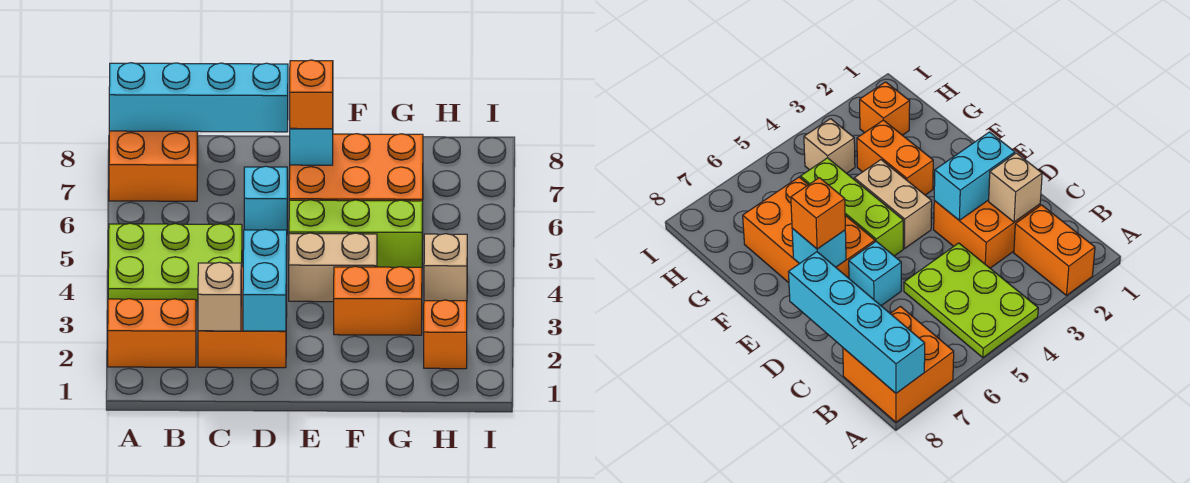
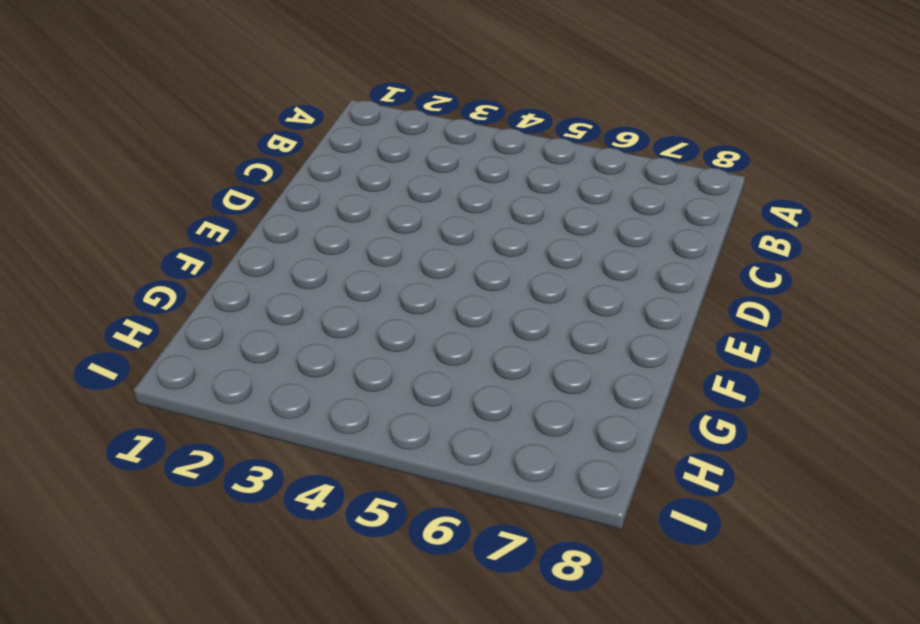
none -> orange brick A2:B2 level 1
none -> lime plate A4:C5 level 1
none -> orange brick A7:B8 level 1

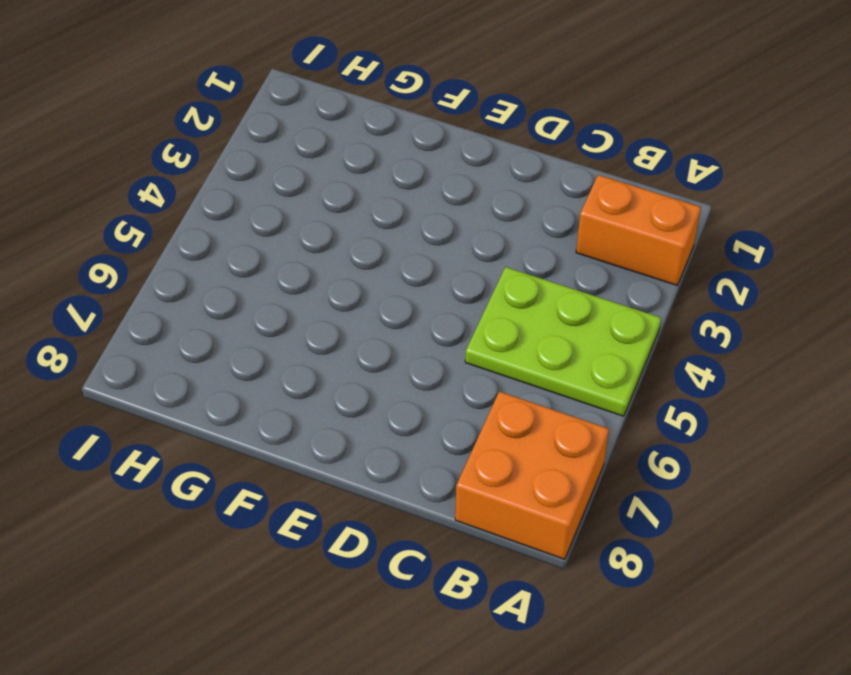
none -> orange brick C2:D3 level 1
none -> cyan brick D6 level 1
none -> tan brick E4:F4 level 1

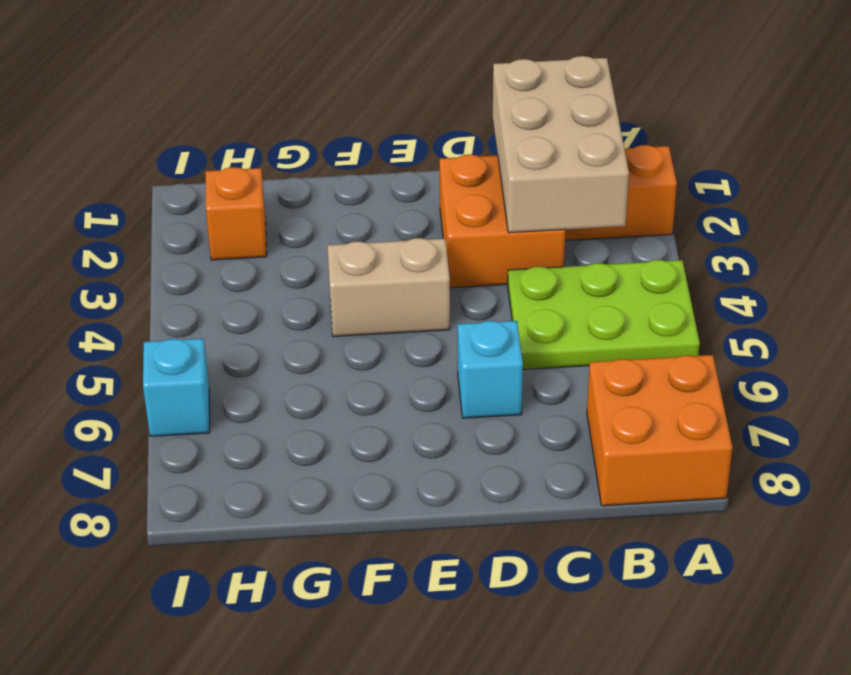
tan brick B1:C3 level 2 -> tan brick C2 level 2
cyan brick I6 level 1 -> cyan brick E7 level 2
none -> lime brick E5:G5 level 1
none -> orange brick E6:G7 level 1
none -> orange brick F3:G3 level 1

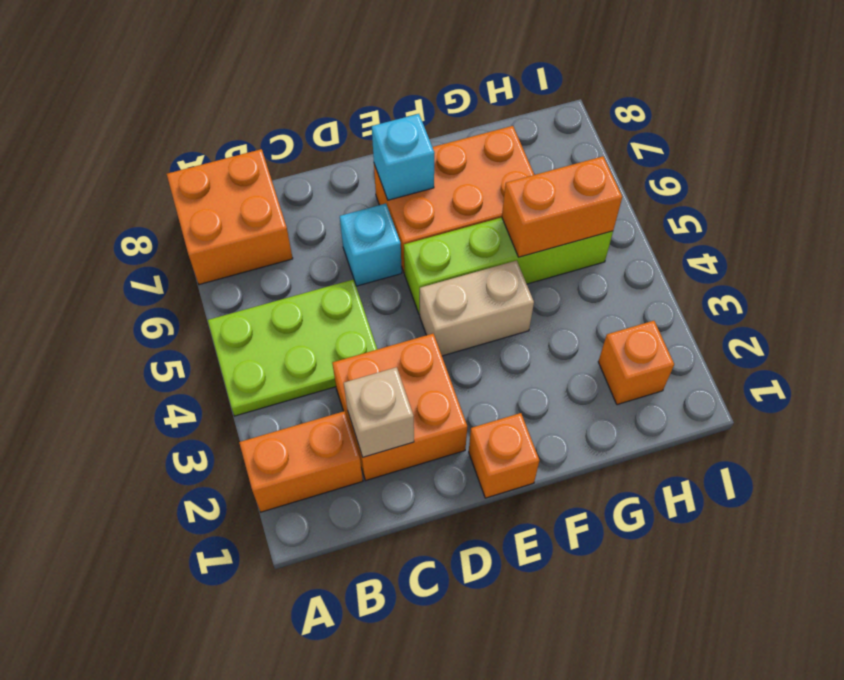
orange brick E1 level 1 -> orange brick E7 level 3
lime brick E5:H5 level 1 -> lime brick E5:G5 level 1
orange brick G5:H5 level 2 -> orange brick F3:G3 level 1
none -> tan brick H4 level 1
none -> cyan brick A8:D8 level 2
none -> cyan brick D2:D3 level 2

